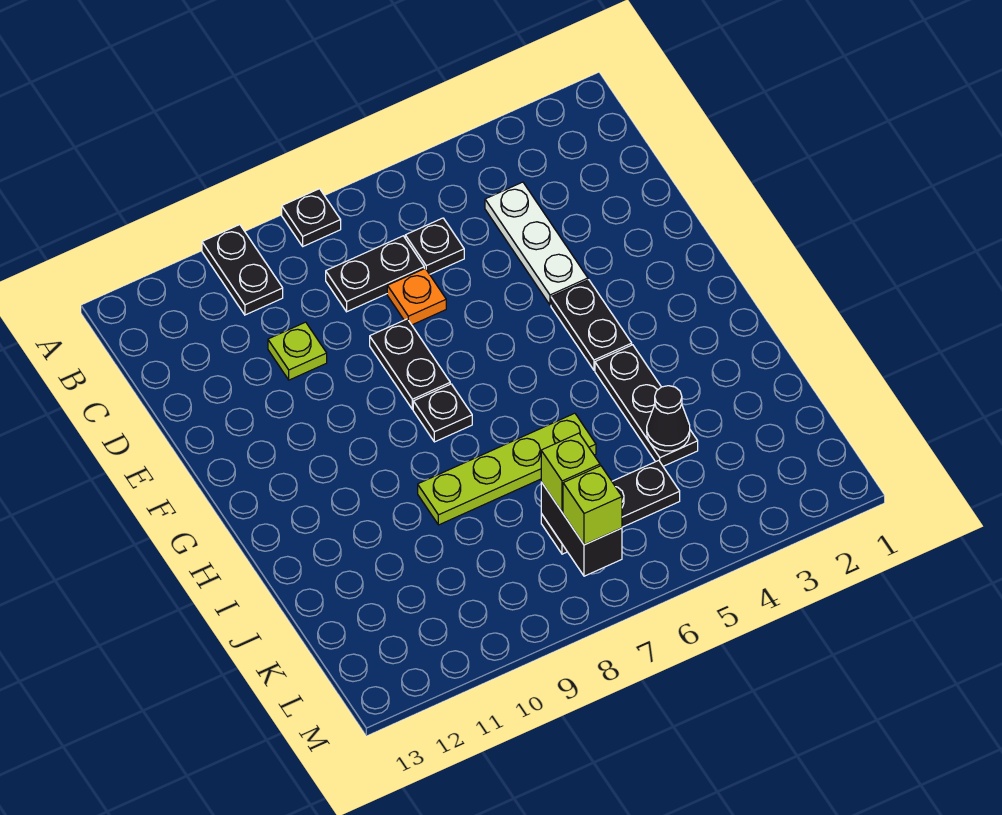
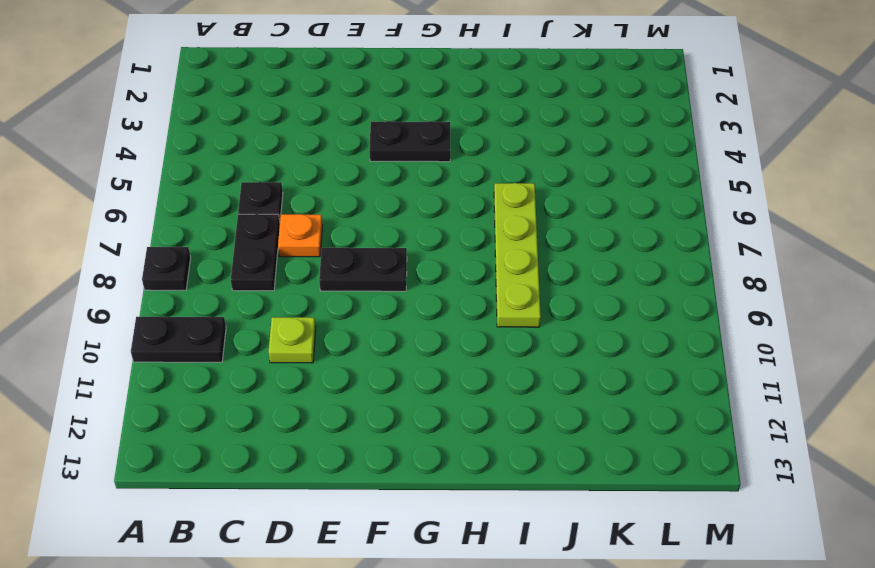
none -> white plate C4:E4 level 1
none -> black plate G8 level 1
none -> black plate H4:J4 level 1

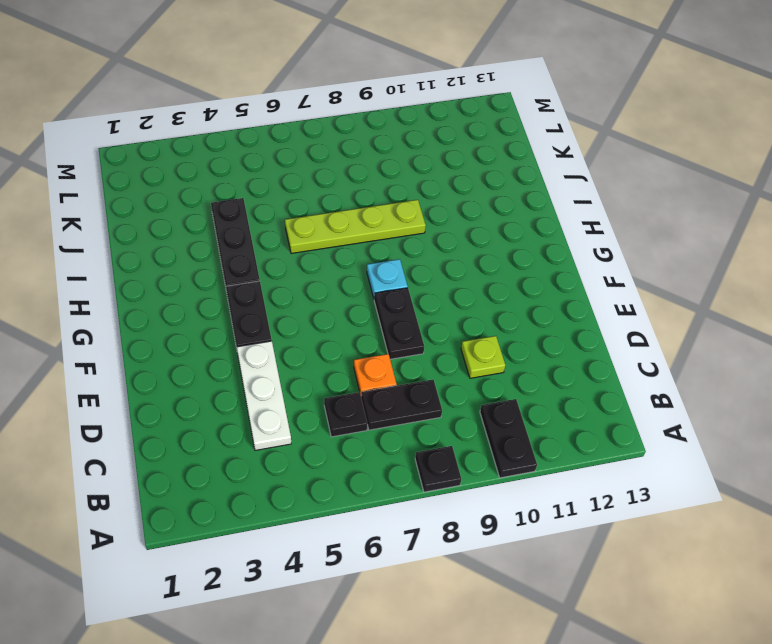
cyan plate G8 level 1 -> black plate G8 level 1
none -> black plate K5:K7 level 1
none -> black cone J4 level 2
none -> black brick K7:L7 level 2

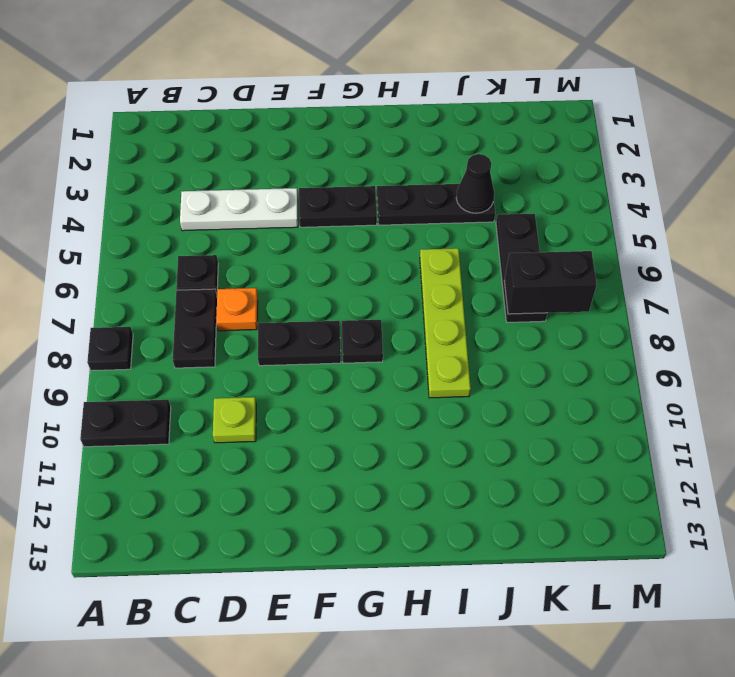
none -> lime brick K7 level 3
none -> lime brick L7 level 3

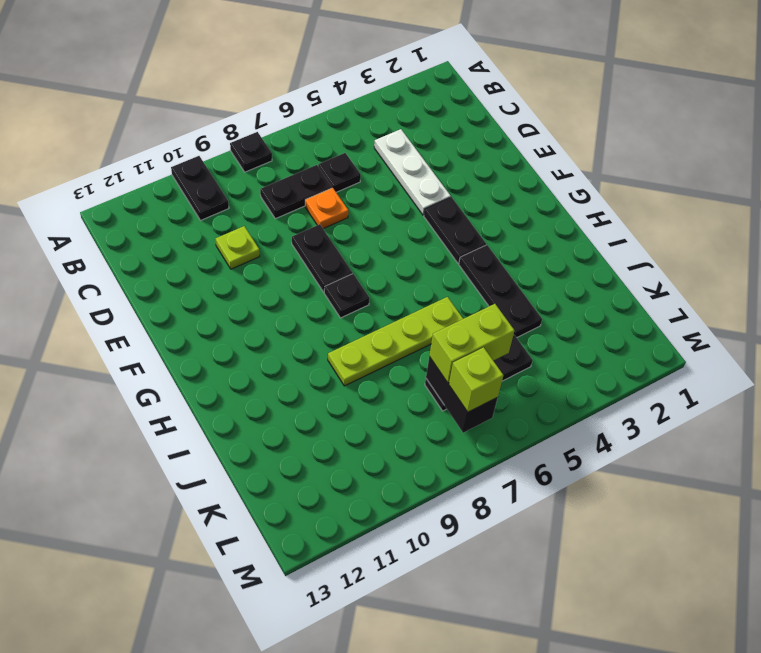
lime brick K6:K7 level 3 -> lime brick K7 level 3
none -> black cone J4 level 2

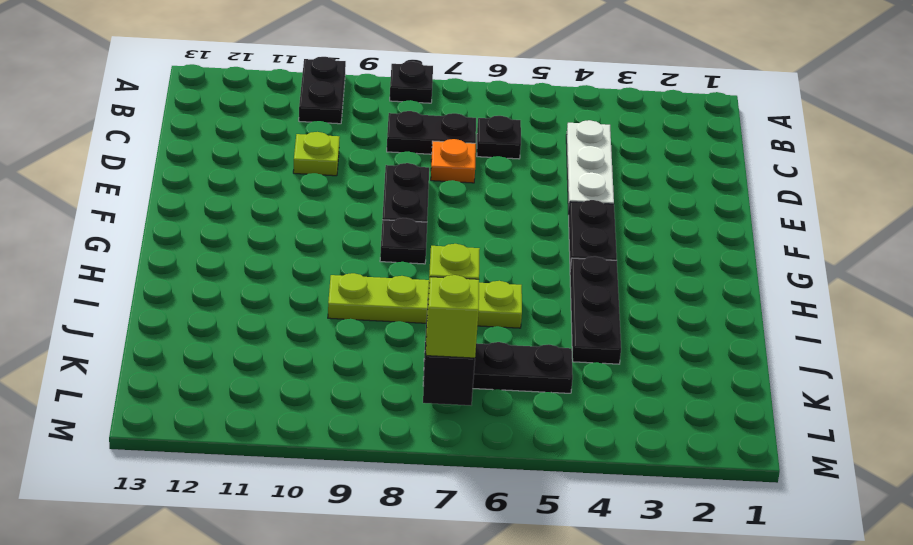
none -> black cone J4 level 2

